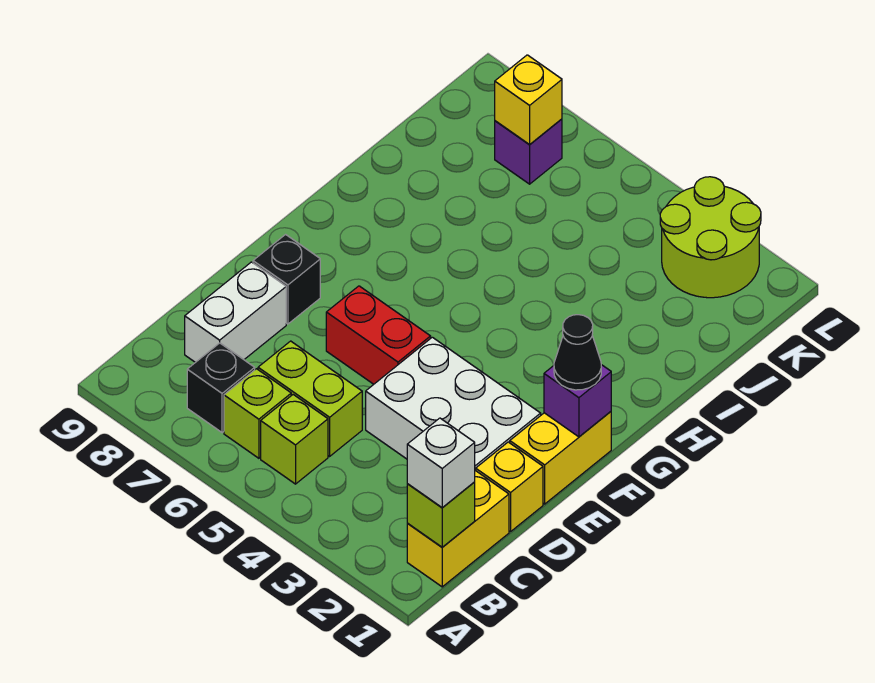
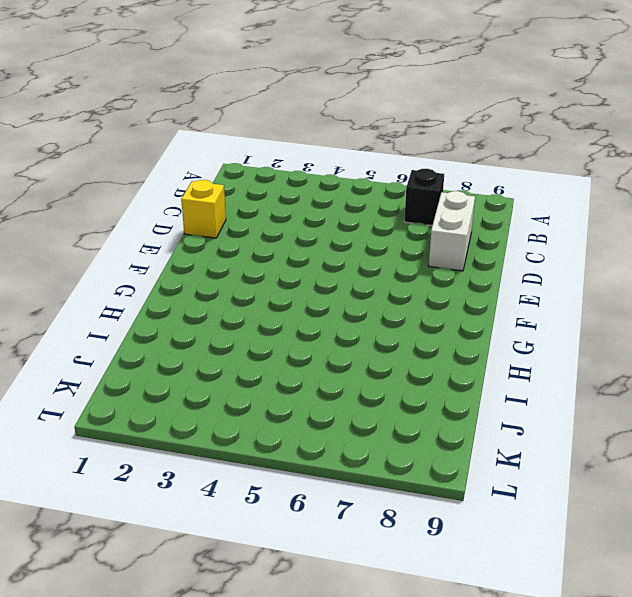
none -> yellow brick B1:C1 level 1
none -> lime brick B5 level 1
none -> lime brick B6 level 1

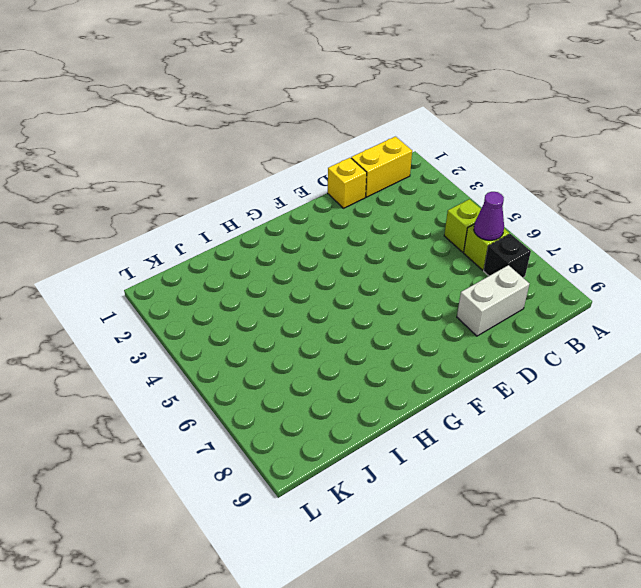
purple cone B6 level 2 -> none
none -> lime brick C5:C6 level 1
none -> white brick D2:E4 level 1
none -> yellow brick E1:F1 level 1

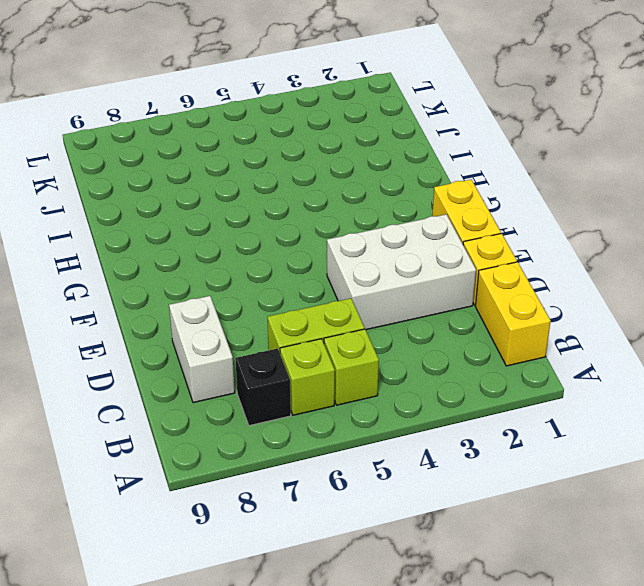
none -> red brick E5:E6 level 1
none -> black brick E8 level 1
none -> lime round brick K2:L3 level 1

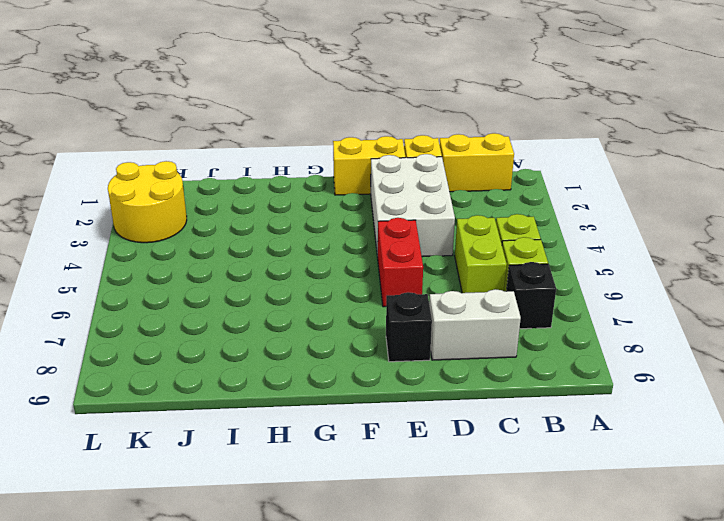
yellow round brick K2:L3 level 1 -> lime round brick K2:L3 level 1
none -> purple brick K7 level 1
none -> lime brick B1 level 2
none -> purple brick F1 level 2

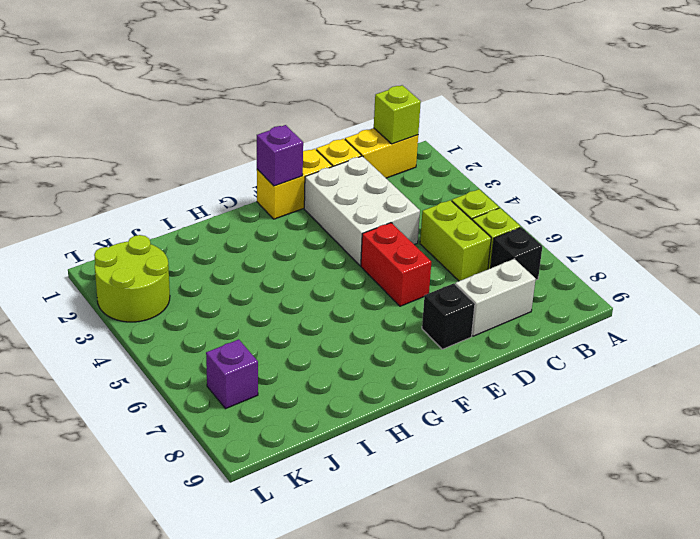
none -> yellow brick K7 level 2
none -> white brick B1 level 3
none -> black cone F1 level 3

